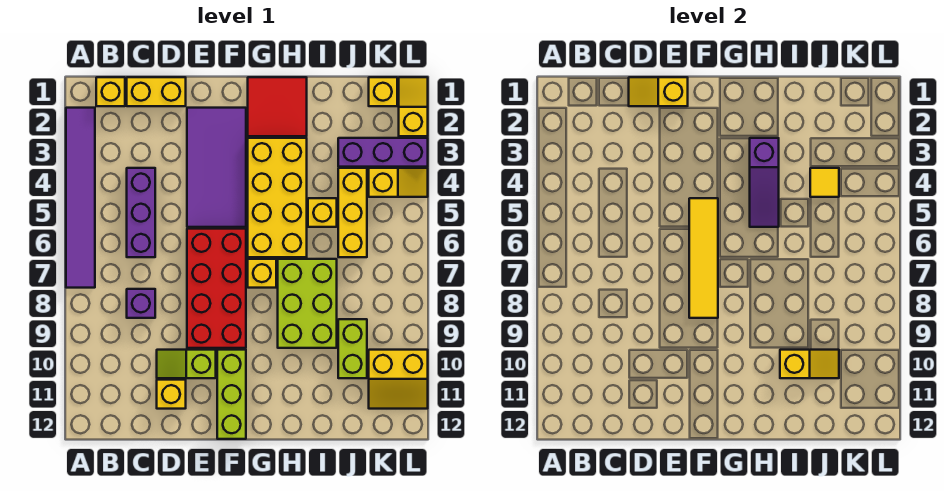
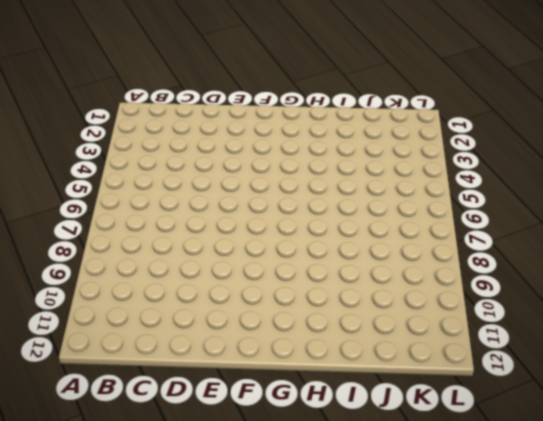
none -> purple tile A2:A7 level 1
none -> yellow brick B1 level 1
none -> yellow brick C1:D1 level 1

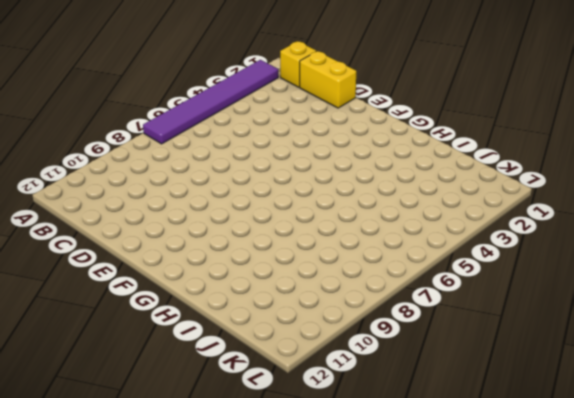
none -> purple brick C4:C6 level 1
none -> purple brick C8 level 1
none -> lime slope D10:E10 level 1 top E

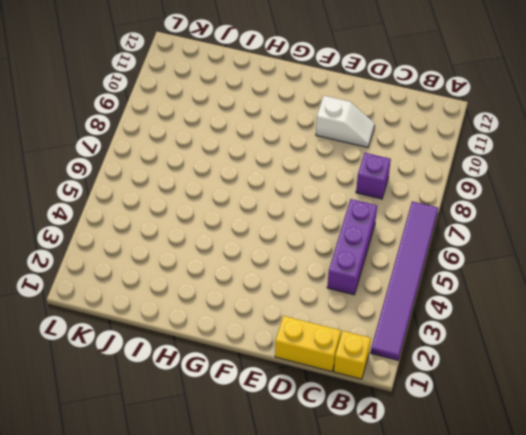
white slope D10:E10 level 1 top E -> lime slope D10:E10 level 1 top E
none -> yellow brick D11 level 1
none -> purple tile E2:F5 level 1
none -> red brick E6:F9 level 1

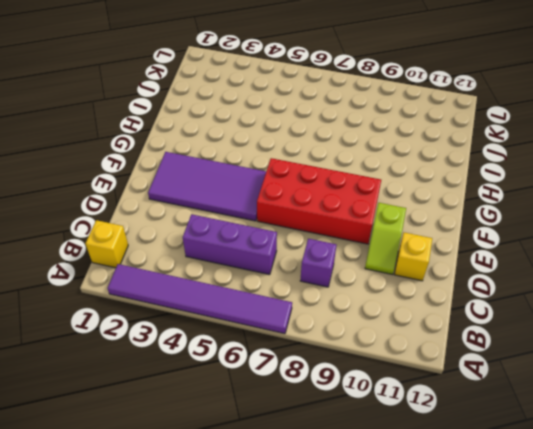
none -> yellow brick C1:D1 level 1
none -> lime brick F10:F12 level 1
none -> red tile G1:H2 level 1

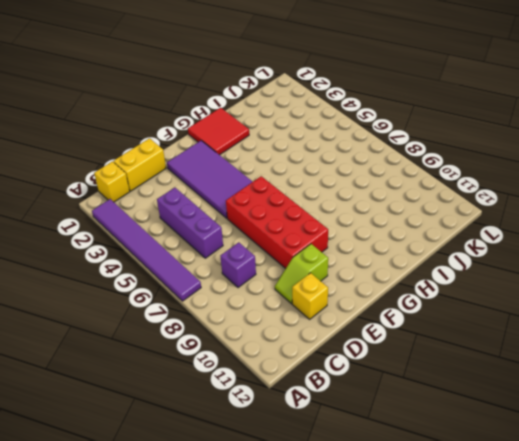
none -> lime brick F10:F12 level 1
none -> yellow brick G3:H6 level 1
none -> yellow brick G7 level 1

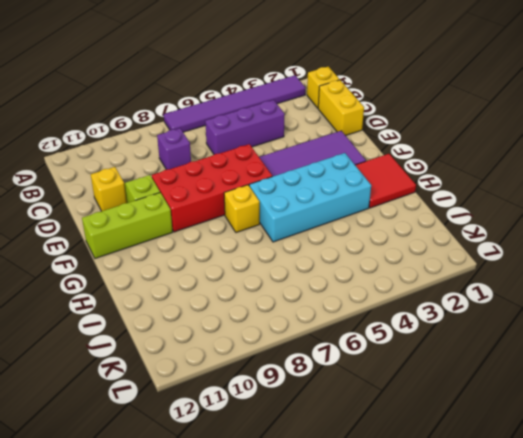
cyan brick G3:H6 level 1 -> yellow brick G3:H6 level 1
none -> lime brick H7:I9 level 1
none -> yellow brick I5 level 1
none -> purple brick J3:L3 level 1

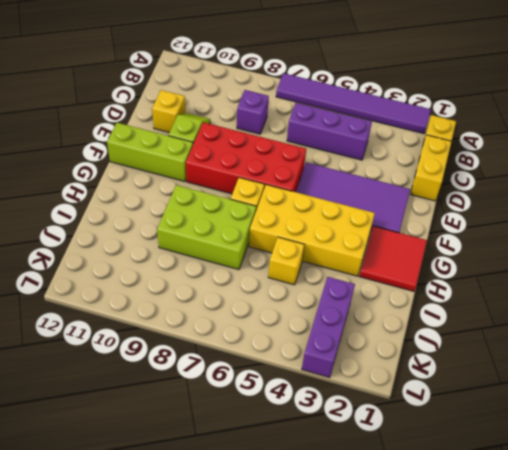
none -> yellow brick J4:J6 level 1
none -> lime brick J9:J10 level 1
none -> yellow brick K1 level 1

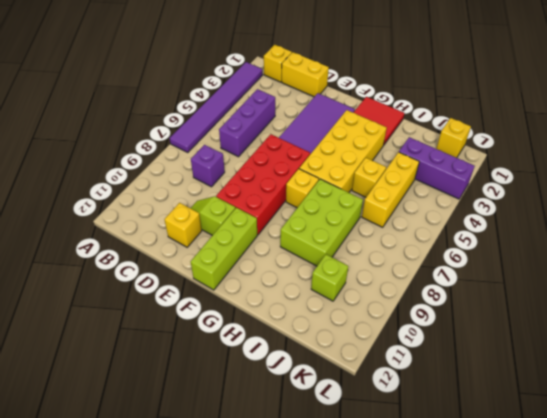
lime brick J10 level 1 -> lime brick J9:J10 level 1
none -> yellow slope K4:L4 level 1 top K
none -> yellow slope K10:L11 level 1 top 10
none -> yellow slope L1:L2 level 1 top 2

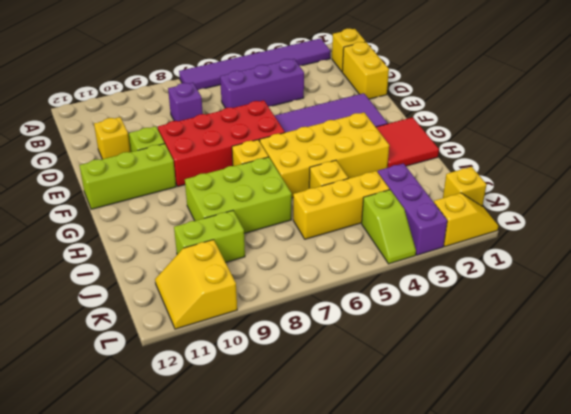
lime slope K4:L4 level 1 top K -> yellow slope K4:L4 level 1 top K
none -> yellow slope D1:E1 level 2 top E
none -> yellow tile F5:F8 level 2
none -> purple slope H3:H5 level 2 top 3

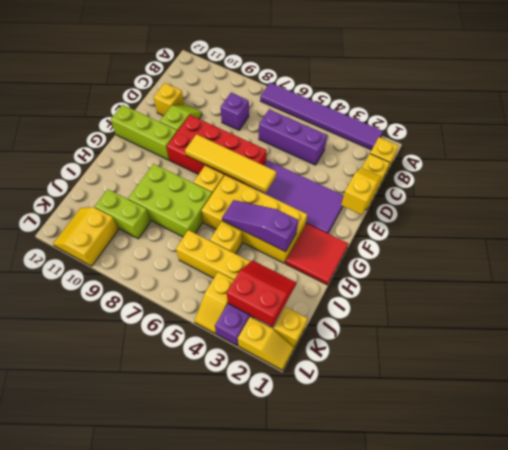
red slope J2:K3 level 2 top K -> none
none -> yellow slope I10:J10 level 2 top I
none -> yellow tile J4 level 2

